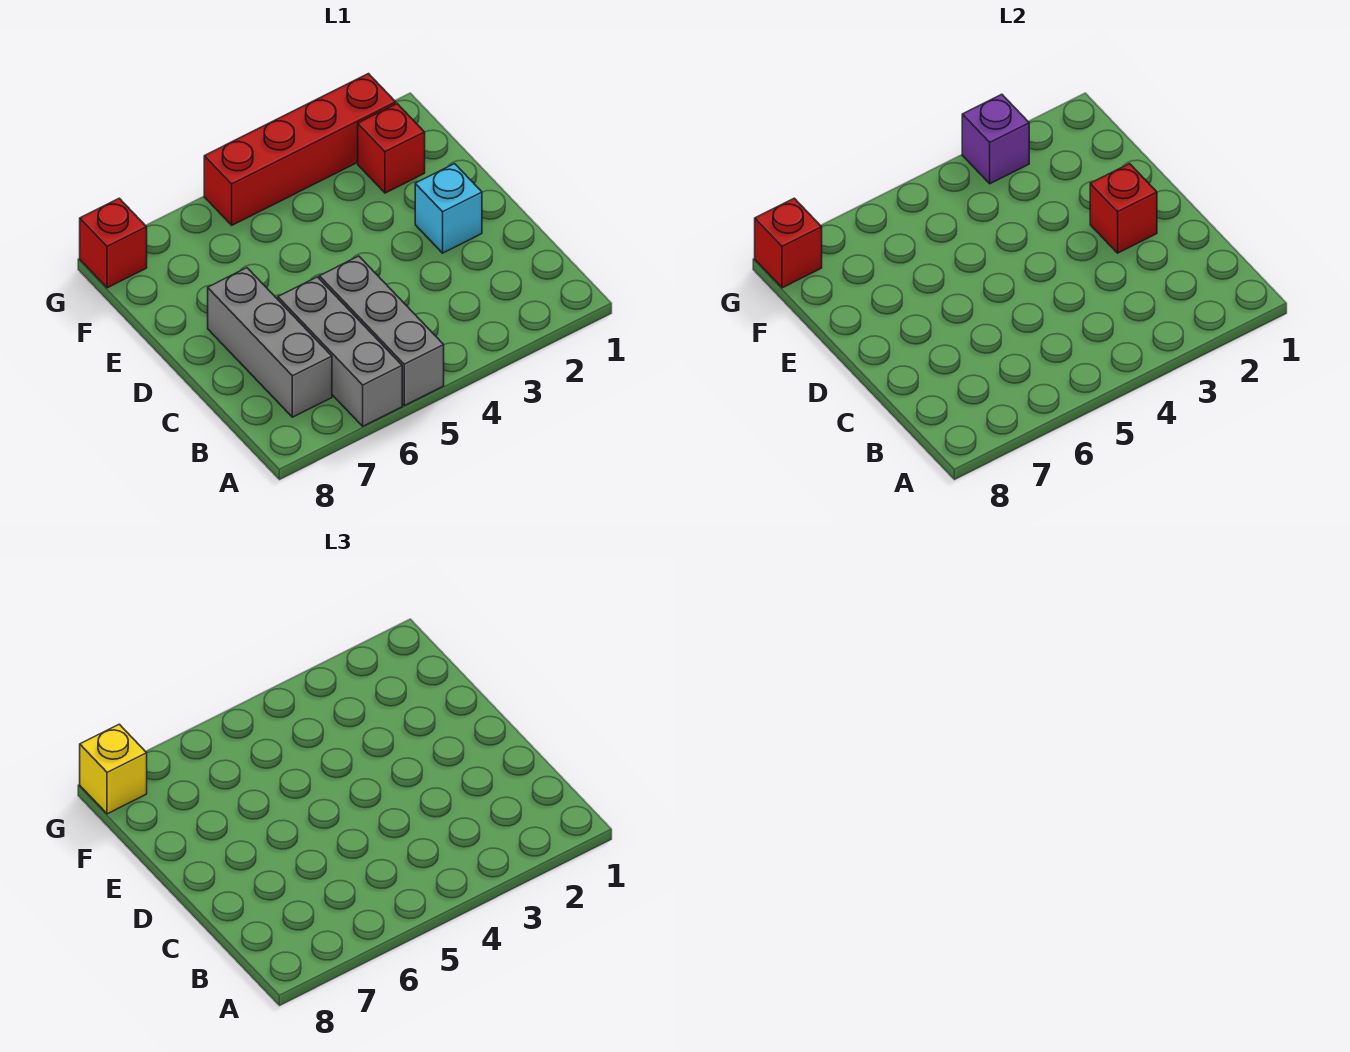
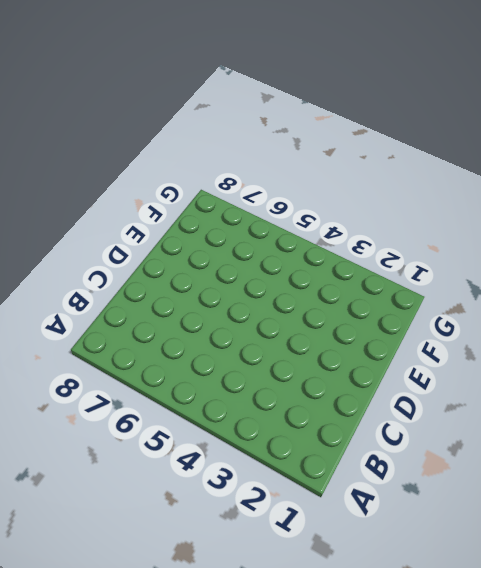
none -> grey brick A5:C5 level 1
none -> grey brick A6:C6 level 1

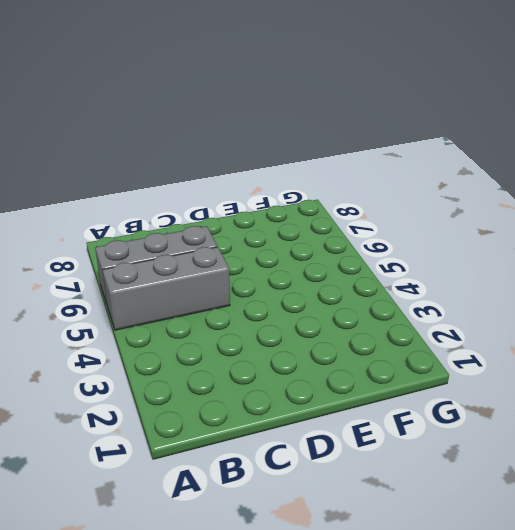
none -> grey brick B7:D7 level 1
none -> cyan brick D2 level 1

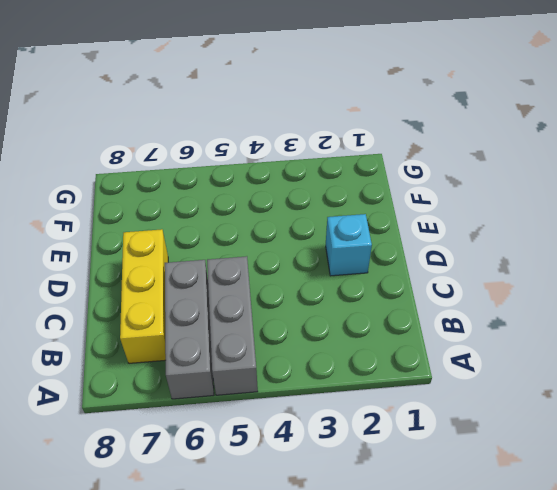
yellow brick B7:D7 level 1 -> grey brick B7:D7 level 1
none -> red brick F2 level 1
none -> red brick G2:G5 level 1

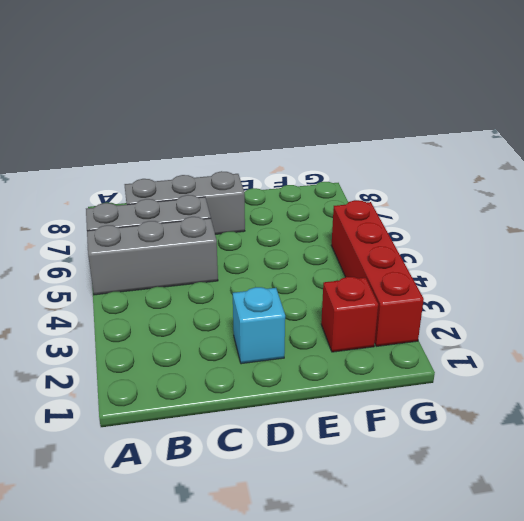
none -> red brick G8 level 1
none -> red brick D2 level 2

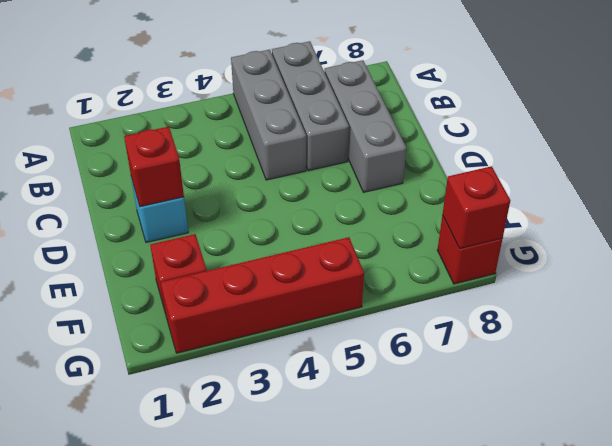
none -> purple brick G3 level 2
none -> yellow brick G8 level 3

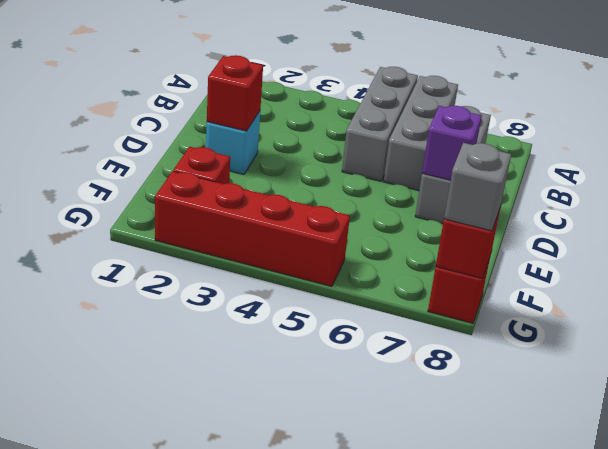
purple brick D7 level 2 -> purple brick G3 level 2
grey brick G8 level 3 -> yellow brick G8 level 3

